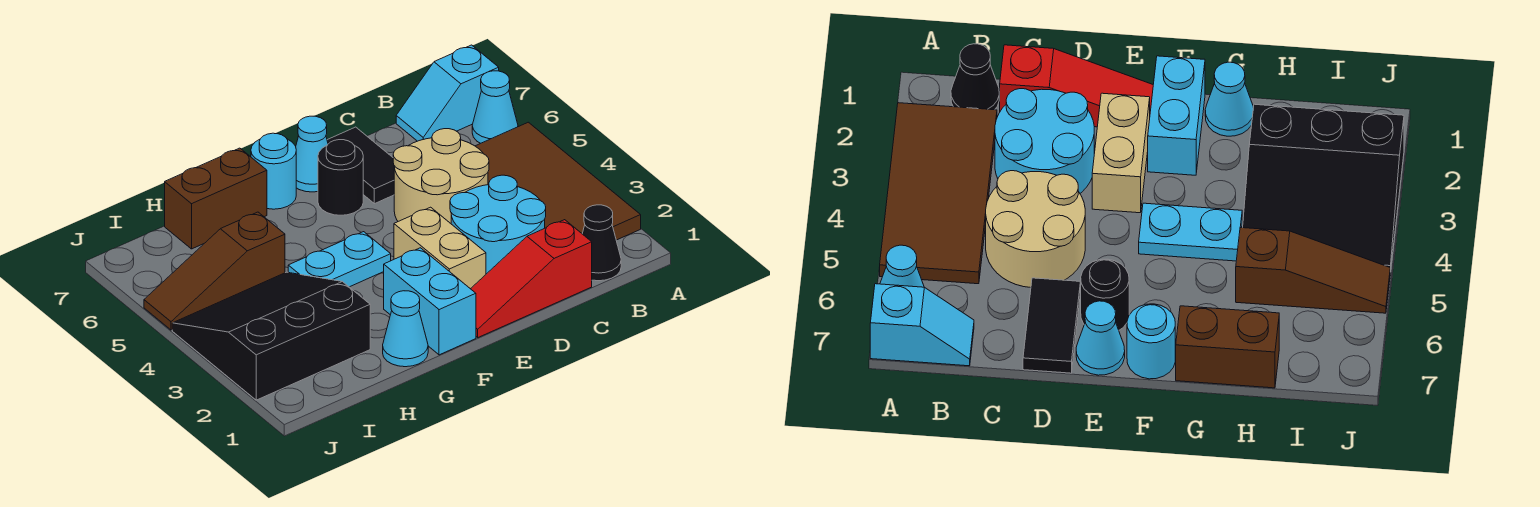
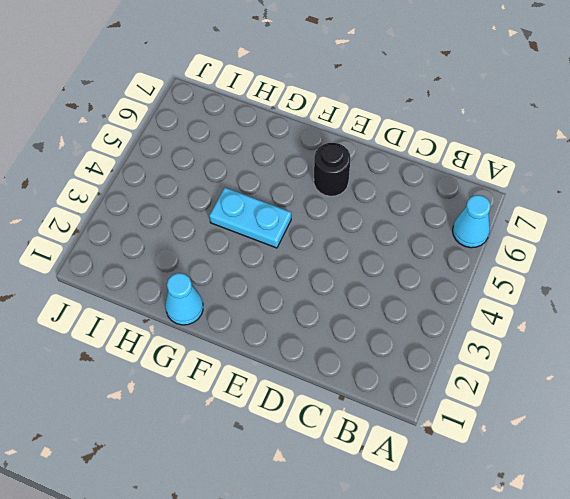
none -> brown tile A2:B5 level 1
none -> cyan slope A7:B7 level 1 top A
none -> black cone B1 level 1

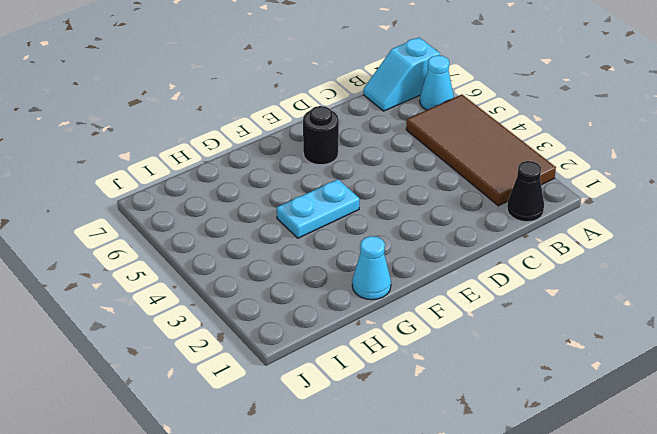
none -> red slope C1:E1 level 1 top C
none -> cyan round brick C2:D3 level 1
none -> tan round brick C4:D5 level 1

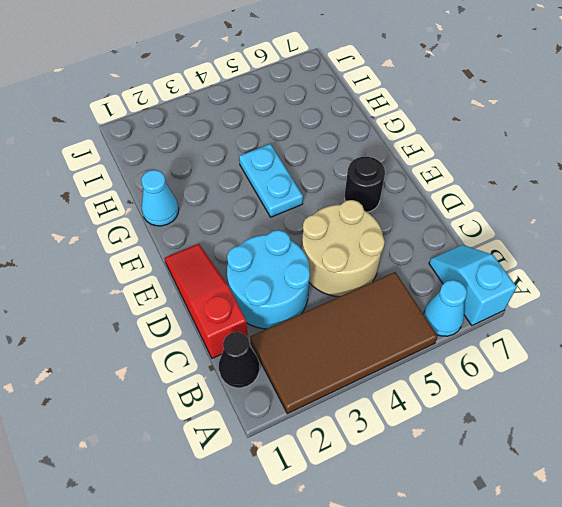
none -> black tile D6:D7 level 1
none -> tan brick E2:E3 level 1
none -> cyan cone E7 level 1

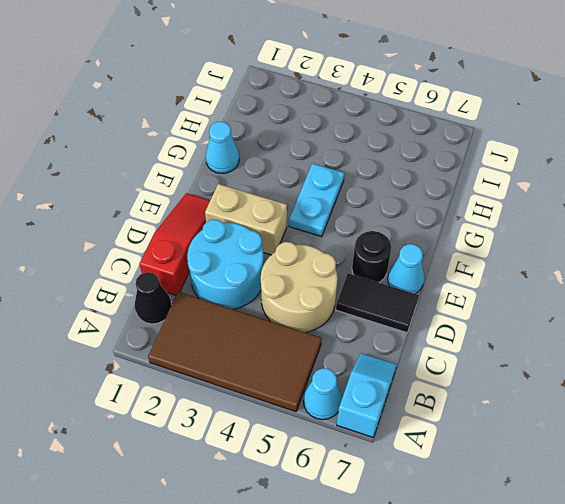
none -> cyan brick F1:F2 level 1
none -> cyan round brick F7 level 1
none -> brown brick G7:H7 level 1

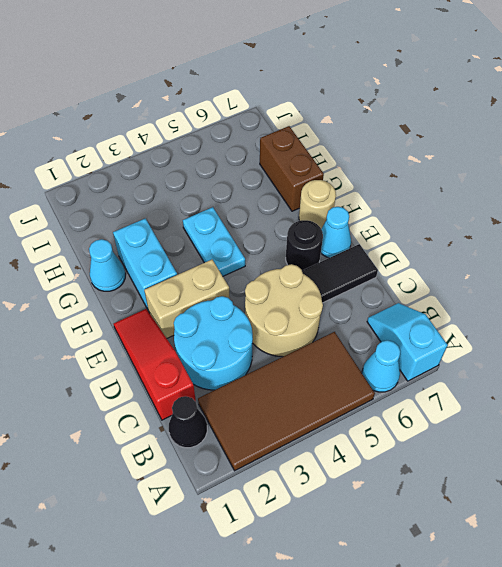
cyan brick F2:G2 level 1 -> cyan brick F1:F2 level 1
tan round brick F7 level 1 -> cyan round brick F7 level 1
none -> black slope H2:J4 level 1 top 2
none -> brown slope H5:J5 level 1 top H

